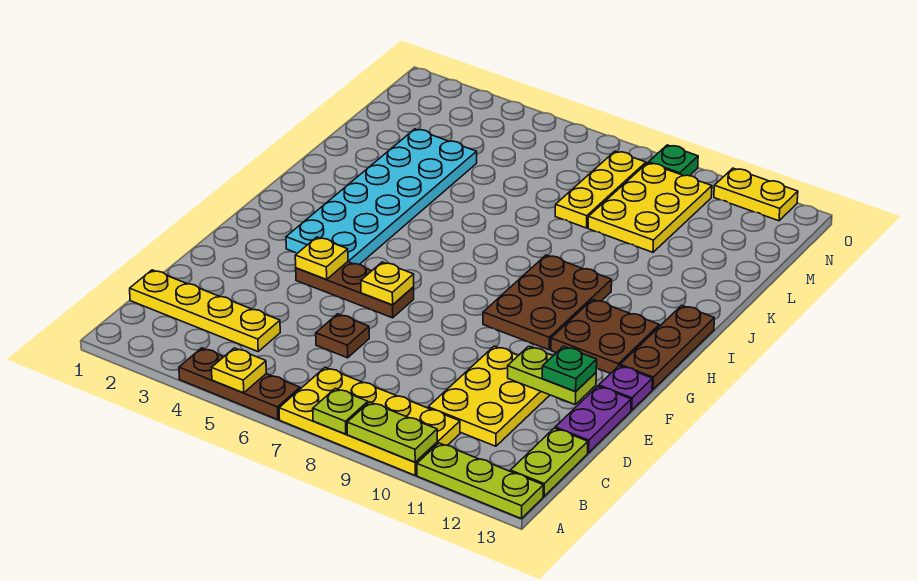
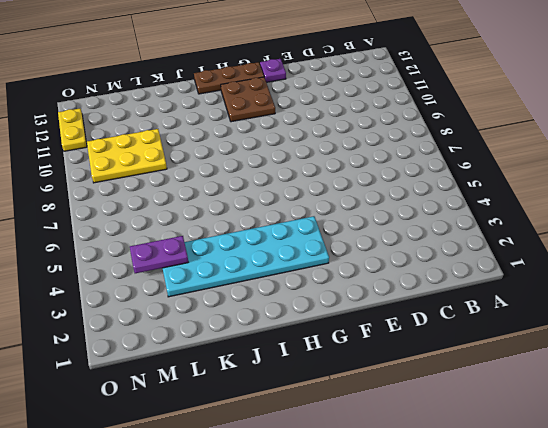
purple plate L4:M4 level 2 -> purple plate D13:E13 level 1
none -> brown plate A4:A6 level 1
none -> yellow plate A7:B10 level 1
none -> lime plate A11:A13 level 1

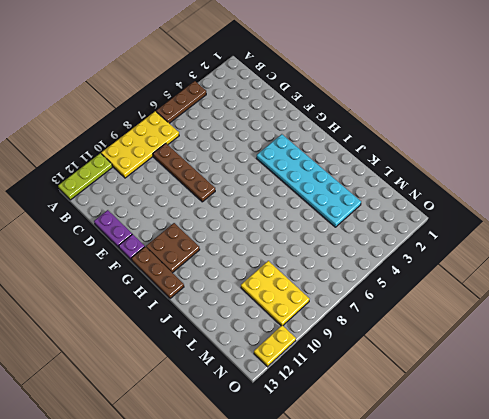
brown plate C8:F8 level 1 -> none
none -> lime plate B13:C13 level 1
none -> yellow plate C1:C4 level 1
none -> yellow plate C10:E11 level 1

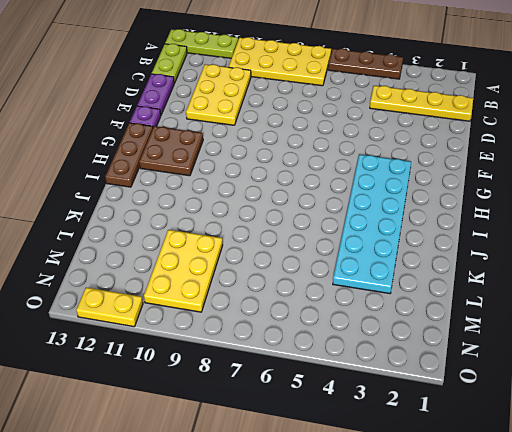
none -> brown plate D6 level 1
none -> brown plate F4:F6 level 1
none -> brown plate G9:I10 level 1

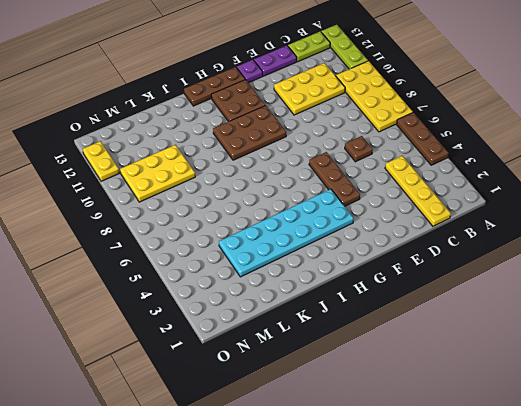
none -> yellow plate L8:N8 level 1
none -> green plate O9 level 1
none -> yellow plate A5 level 2

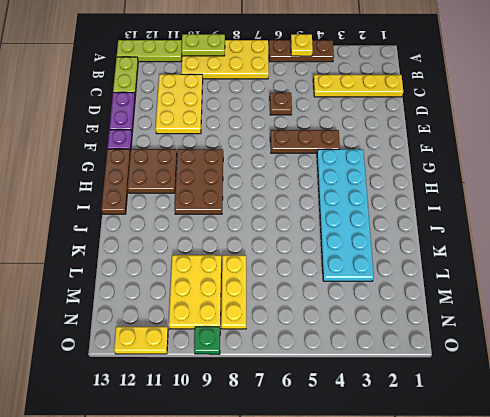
none -> lime plate A8 level 2
none -> lime plate E11:E12 level 2
none -> yellow plate F4 level 2

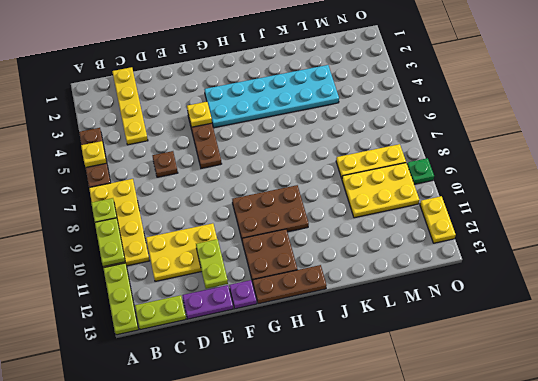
none -> yellow plate F6 level 2
none -> green plate E12 level 3

